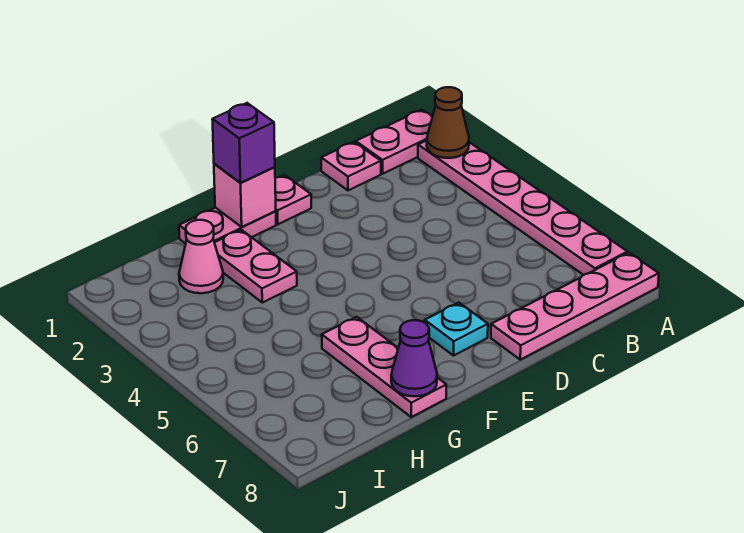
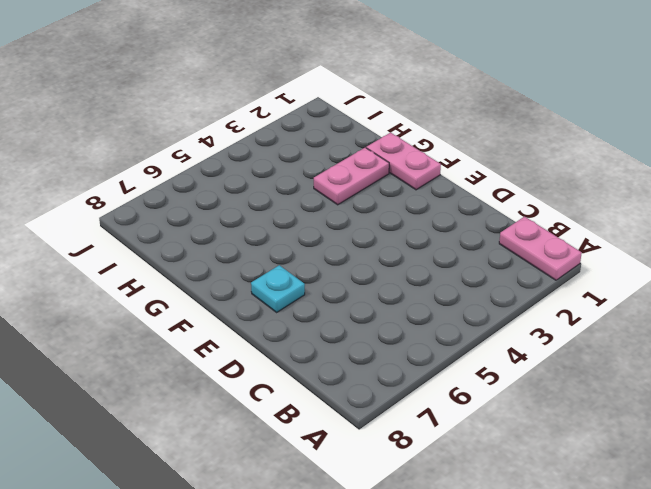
none -> pink plate A2:A7 level 1
none -> pink plate A8:D8 level 1
none -> pink plate C1 level 1

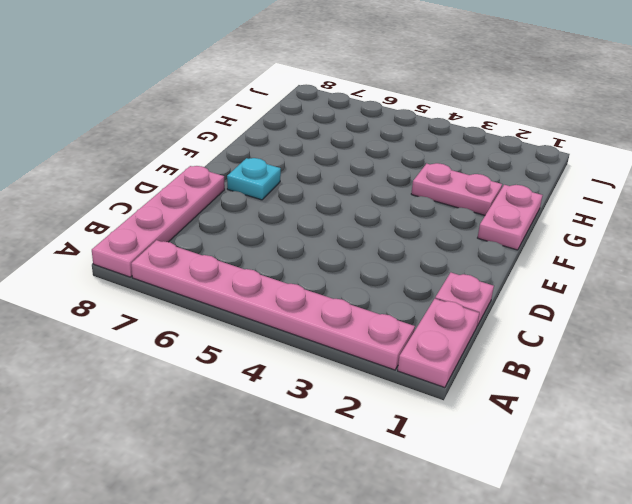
none -> pink plate E1 level 1
none -> pink plate G6:G8 level 1
none -> pink cone H2 level 1

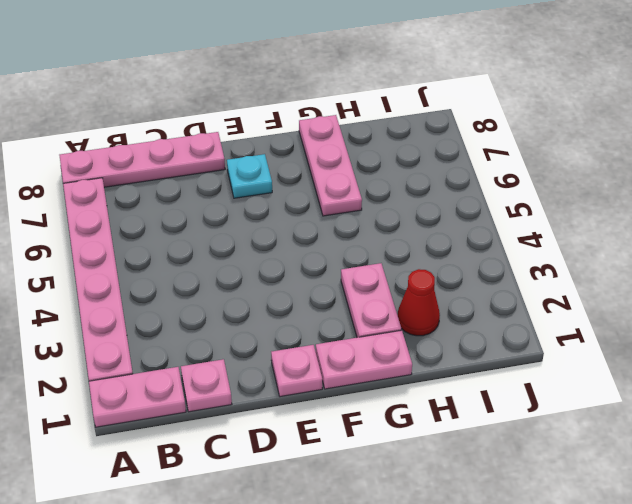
red cone H2 level 1 -> pink cone H2 level 1
none -> brown cone A2 level 2
none -> pink brick F1 level 2
none -> purple cone G8 level 2

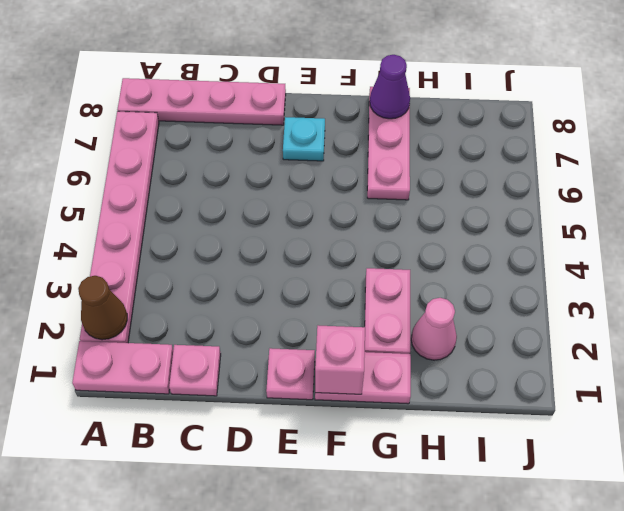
none -> purple brick F1 level 3

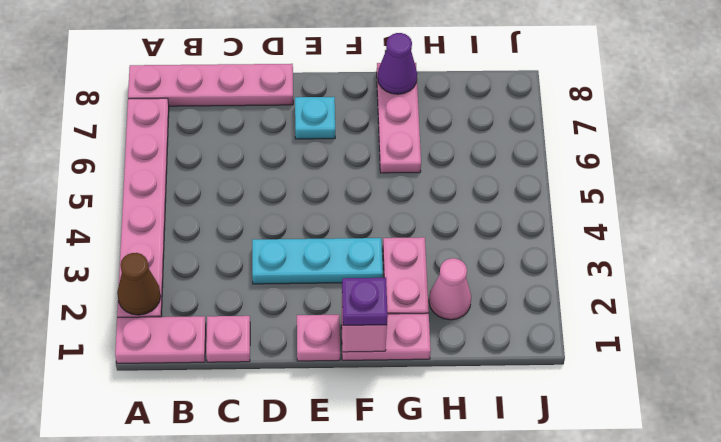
cyan plate D3:F3 level 1 -> none
purple plate F1 level 3 -> purple brick F1 level 3

